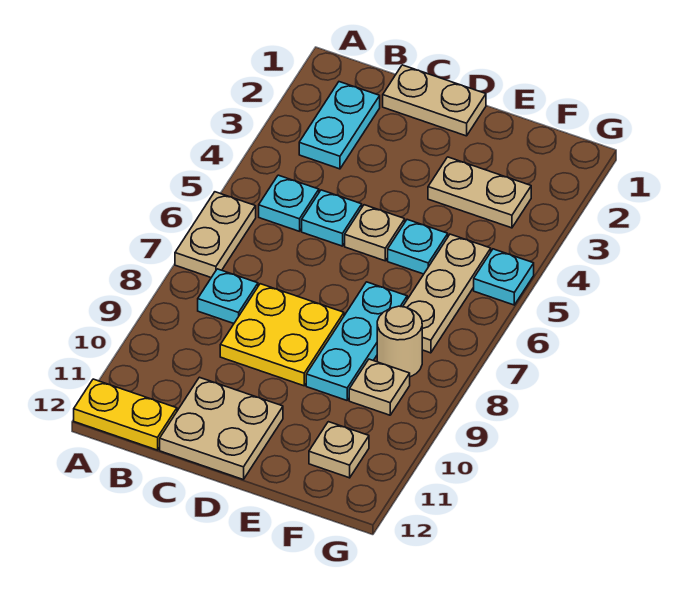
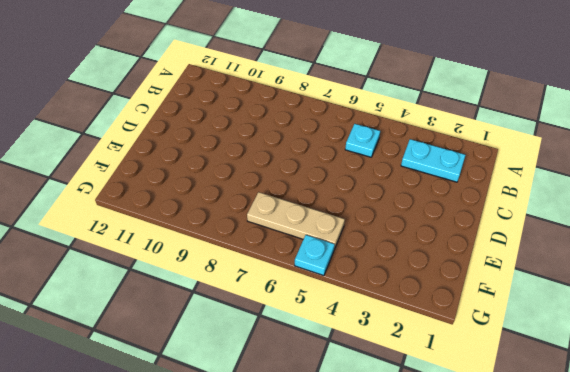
none -> tan plate A6:A7 level 1
none -> yellow plate A12:B12 level 1
none -> cyan plate B8 level 1

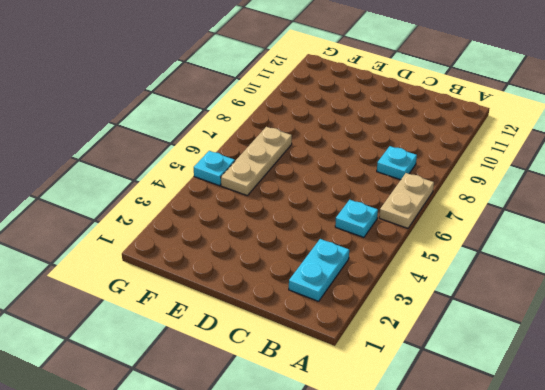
none -> yellow plate A12:B12 level 1
none -> tan plate C1:D1 level 1
none -> cyan plate C5 level 1

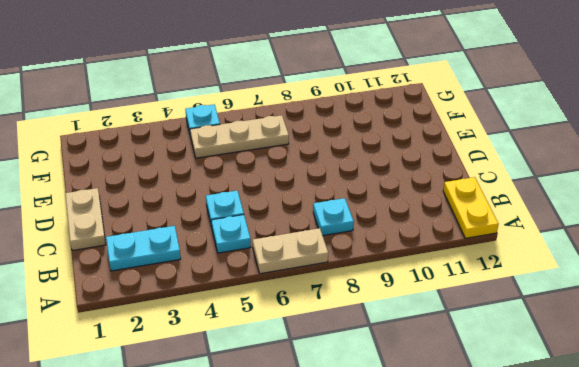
none -> yellow plate C8:D9 level 1
none -> tan plate C11:D12 level 1
none -> tan plate D5 level 1

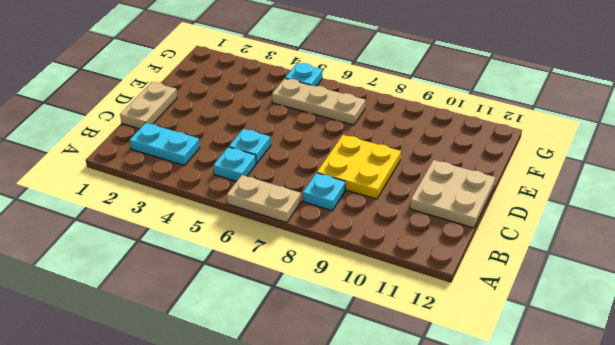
none -> yellow plate A12:B12 level 1
none -> tan plate D5 level 1
none -> tan plate E3:F3 level 1

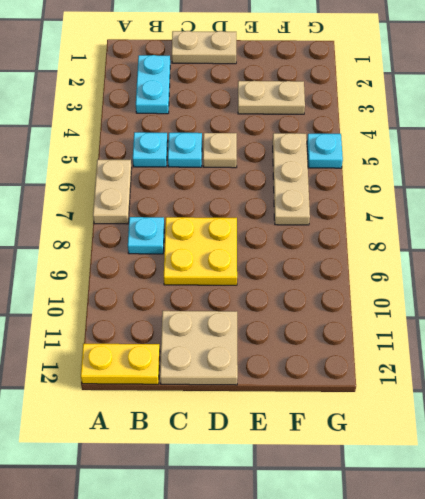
none -> cyan plate E5 level 1
none -> cyan plate E7:E9 level 1
none -> tan round brick F8 level 1

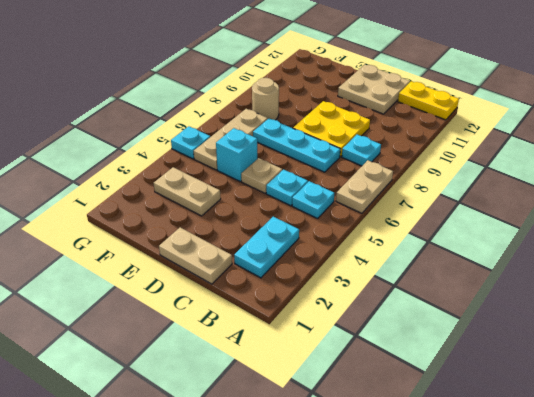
cyan plate C7:E7 level 1 -> cyan plate E7:E9 level 1
cyan brick E5 level 1 -> cyan plate E5 level 1
none -> tan plate F9 level 1
none -> tan plate F11 level 1

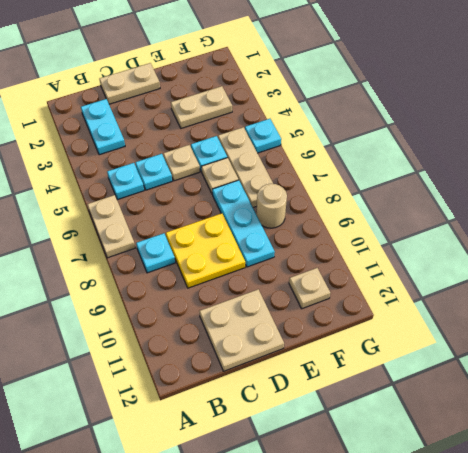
tan plate E6 level 1 -> tan plate F9 level 1
none -> yellow plate A12:B12 level 1

